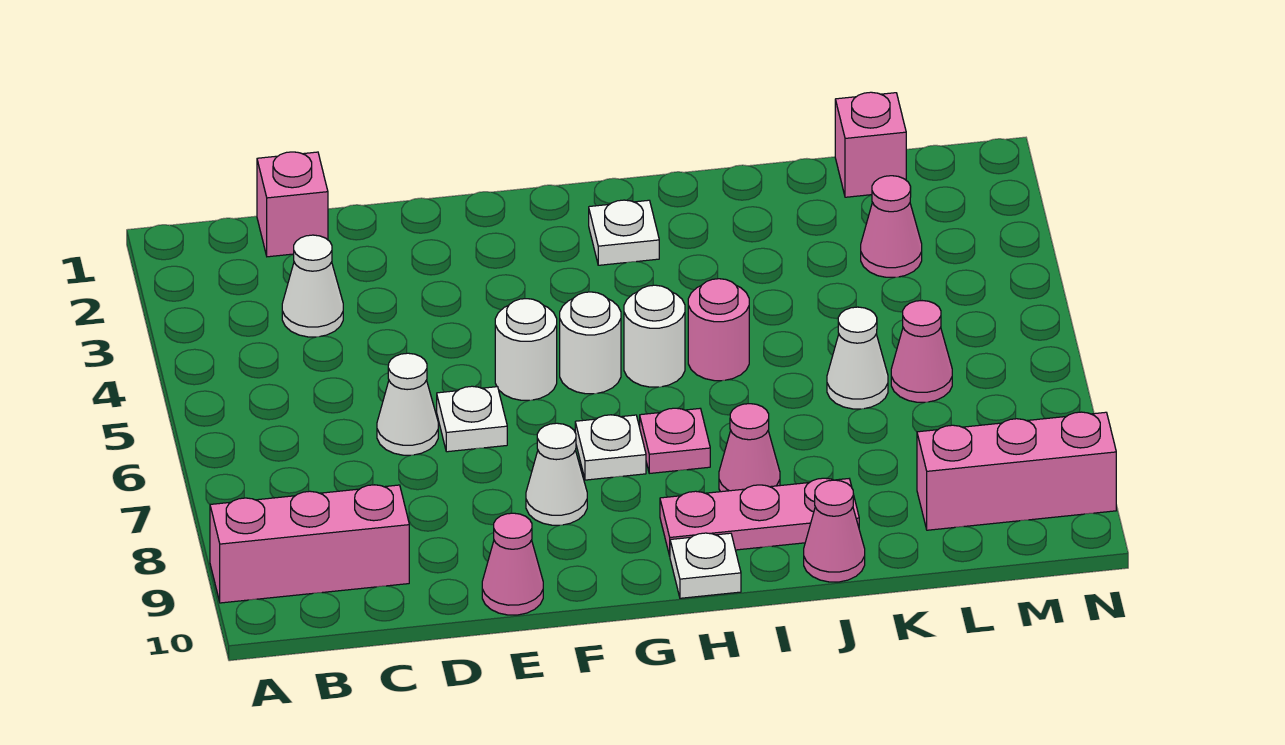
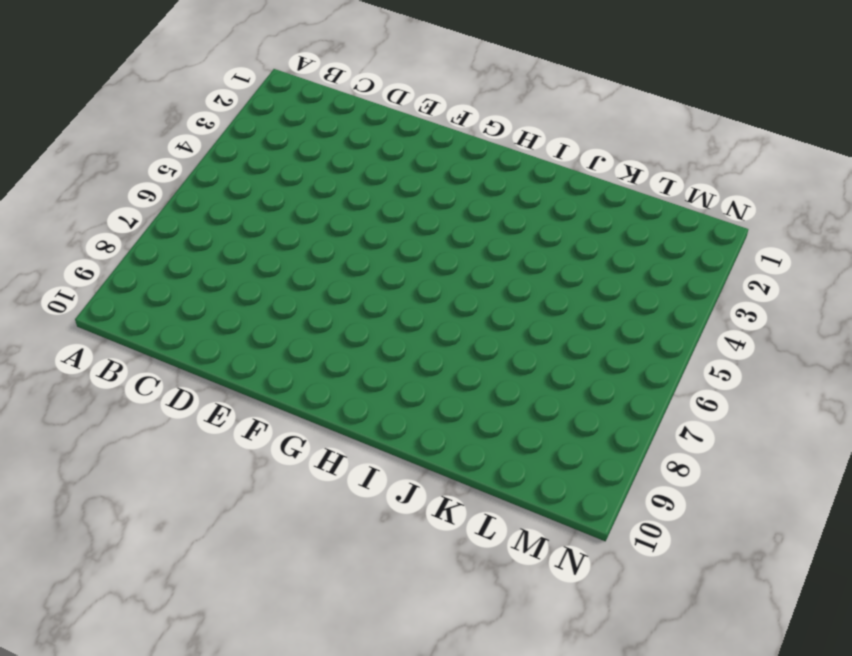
none -> pink brick A9:C9 level 1
none -> pink brick C1 level 1
none -> white cone C3 level 1

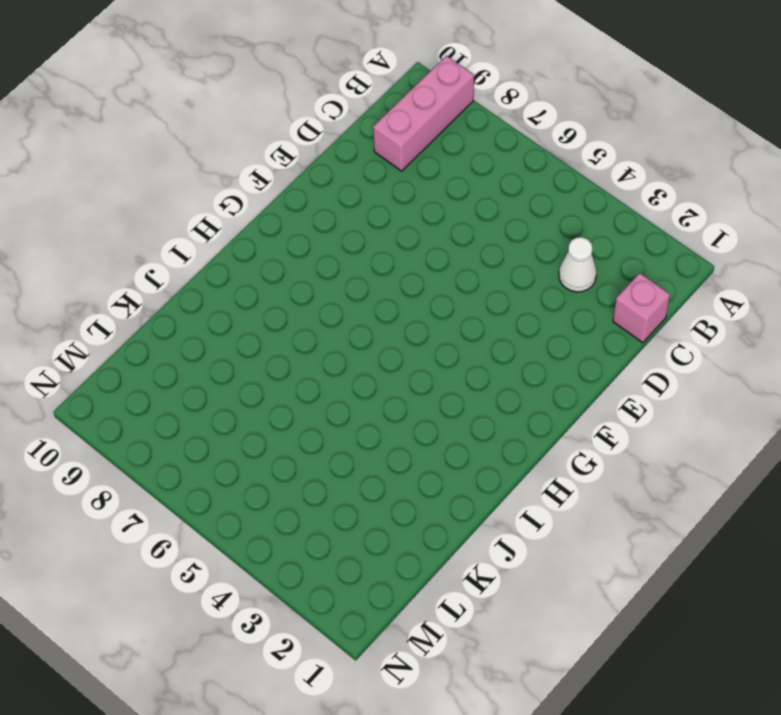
none -> white cone D6 level 1
none -> white plate E6 level 1
none -> pink cone E10 level 1

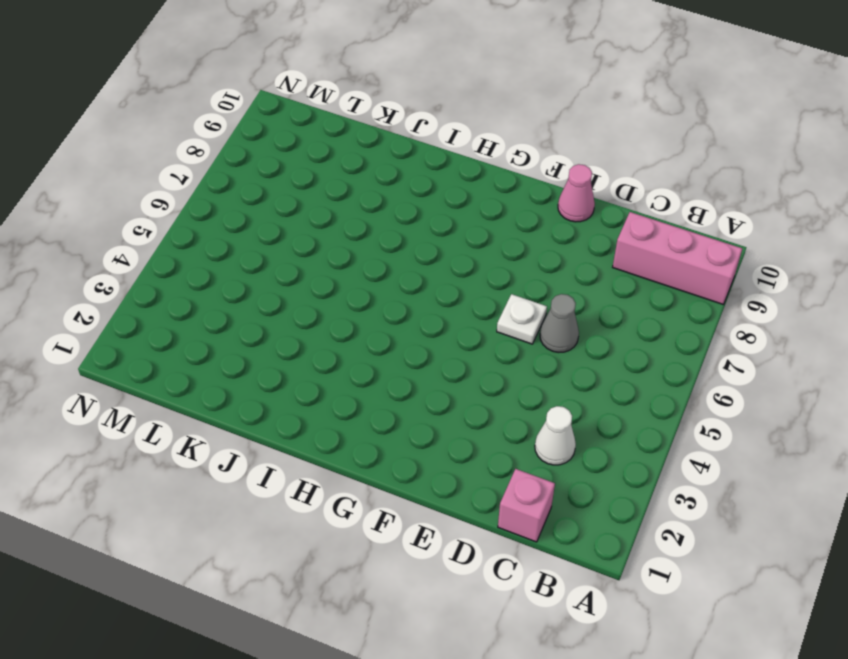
grey cone D6 level 1 -> white cone D6 level 1
none -> white round brick F5 level 1
none -> white cone F8 level 1
none -> white round brick G5 level 1

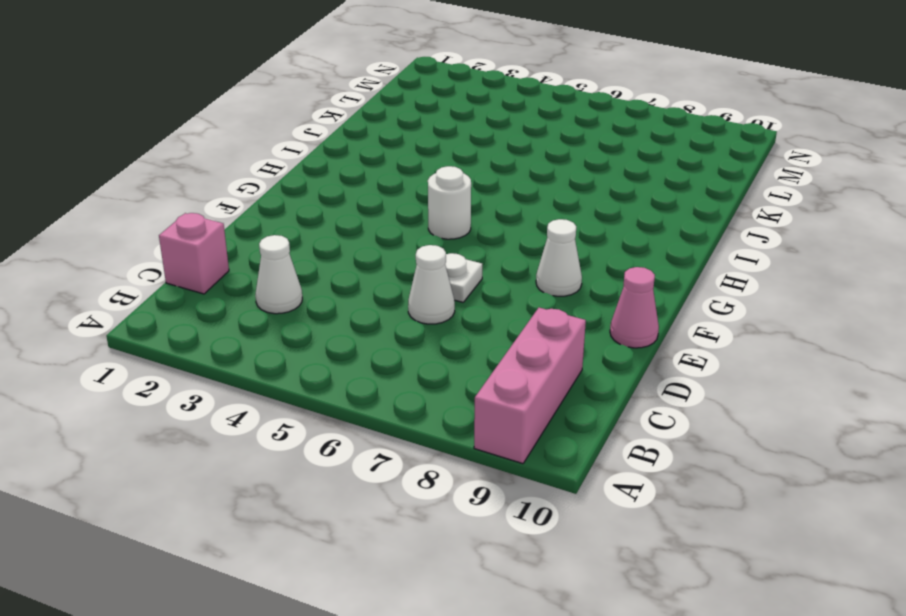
none -> white round brick F5 level 1
none -> white plate G7 level 1
none -> white plate H2 level 1

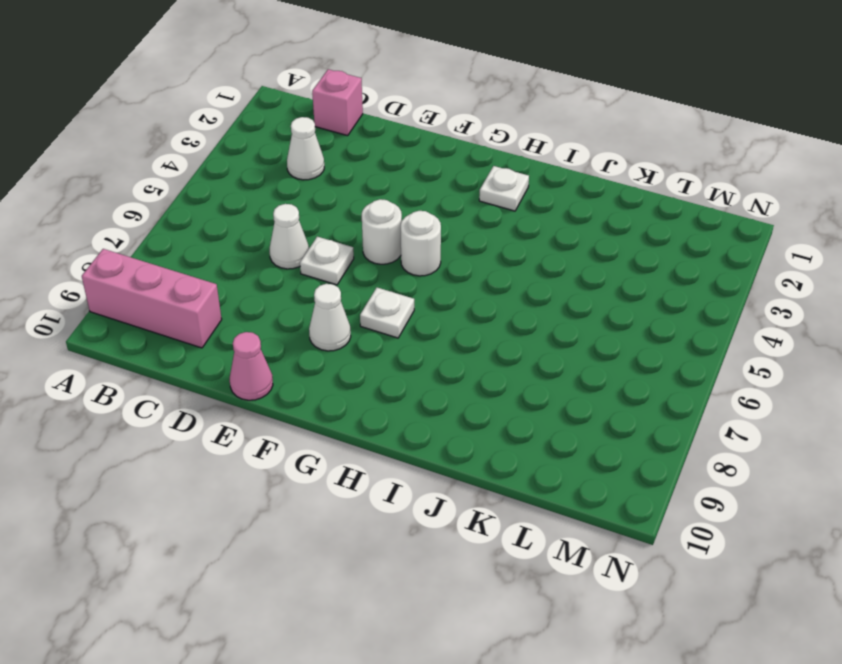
none -> white round brick H5 level 1
none -> pink plate H7 level 1
none -> pink plate H9:J9 level 1

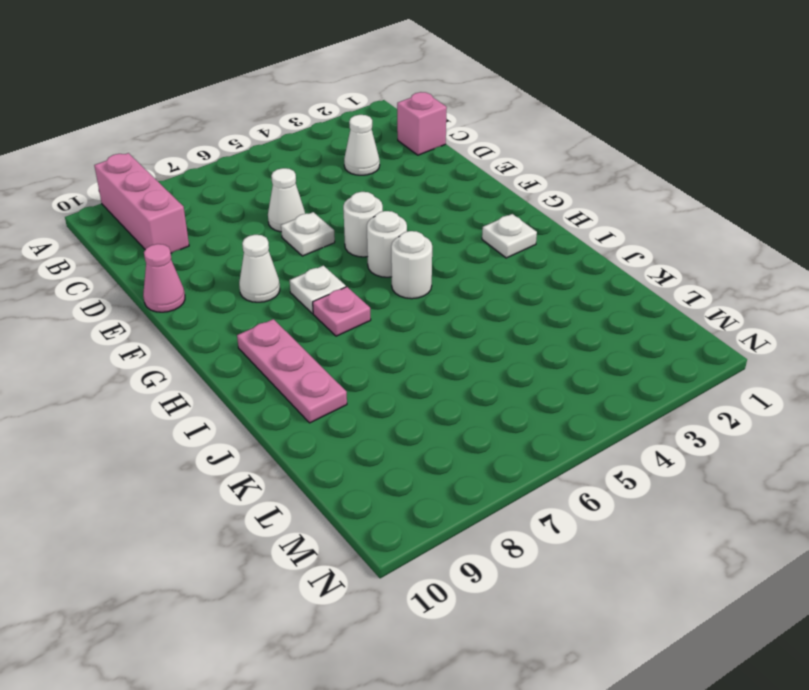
none -> white plate H10 level 1
none -> pink round brick I5 level 1
none -> pink cone I8 level 1

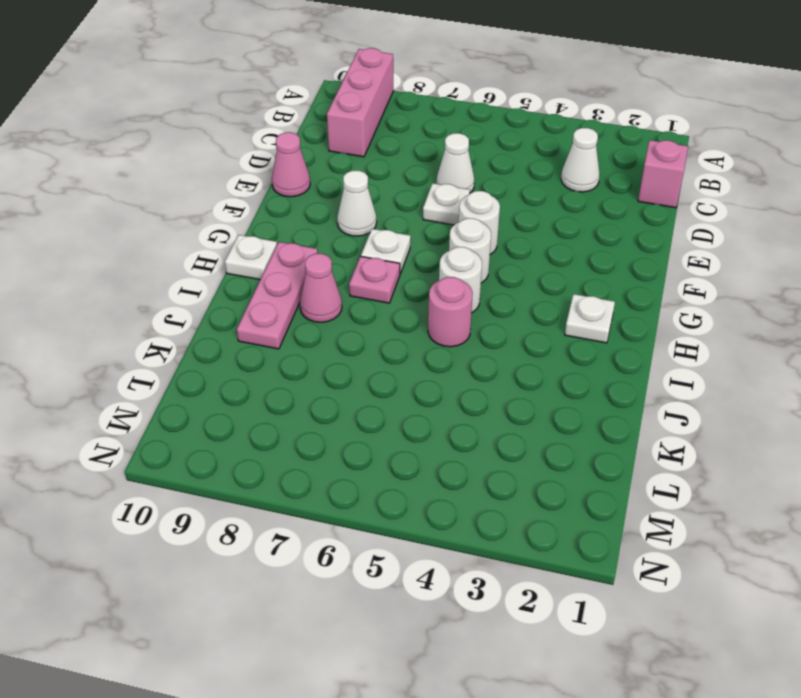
none -> pink cone J10 level 1
none -> white cone K6 level 1
none -> pink brick L1 level 1

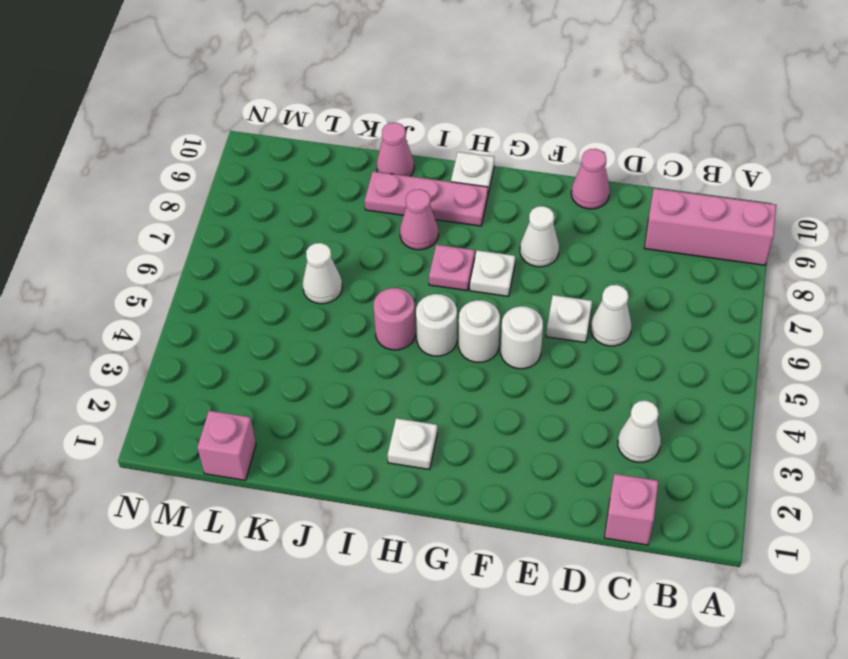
none -> pink cone L3 level 1
none -> pink cone L6 level 1
none -> pink brick L9:N9 level 1

